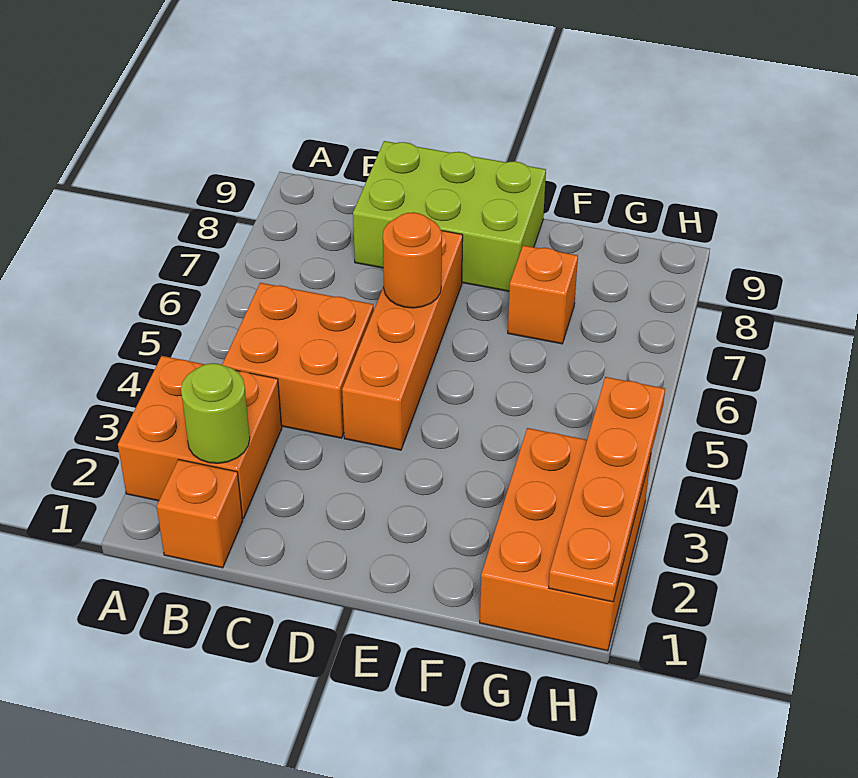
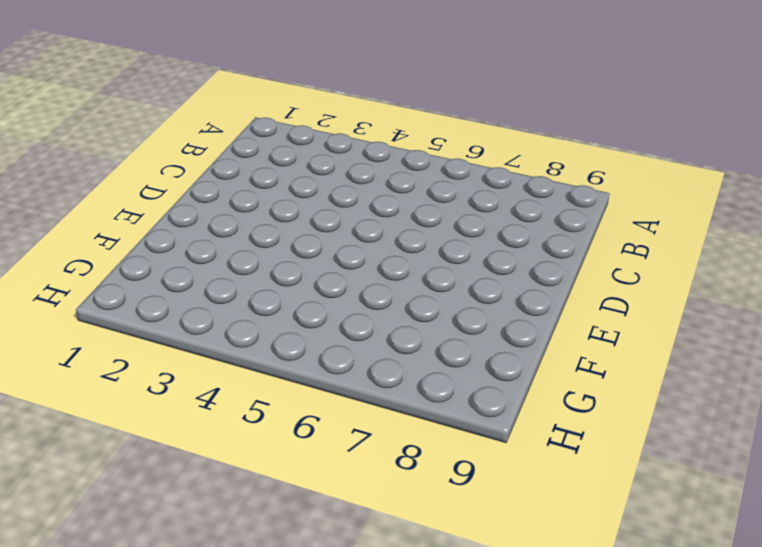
none -> orange brick A2:B3 level 1
none -> orange brick B1 level 1

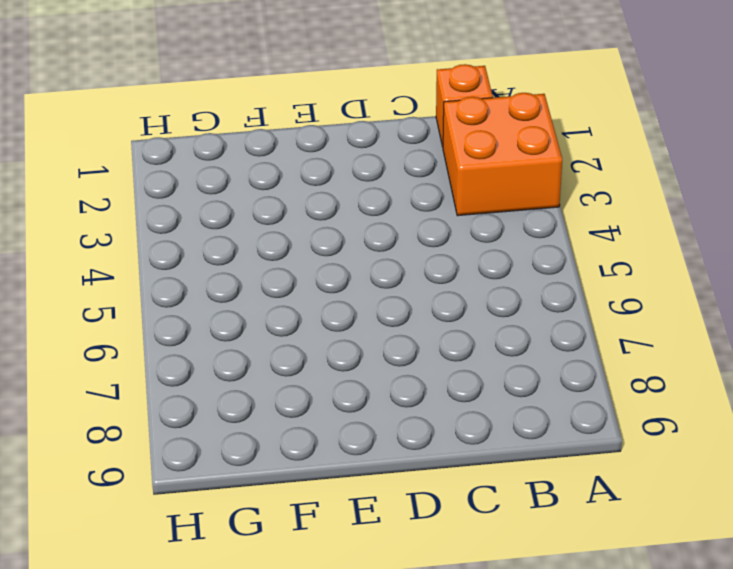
none -> orange brick B4:C5 level 1
none -> lime brick C8:E9 level 1

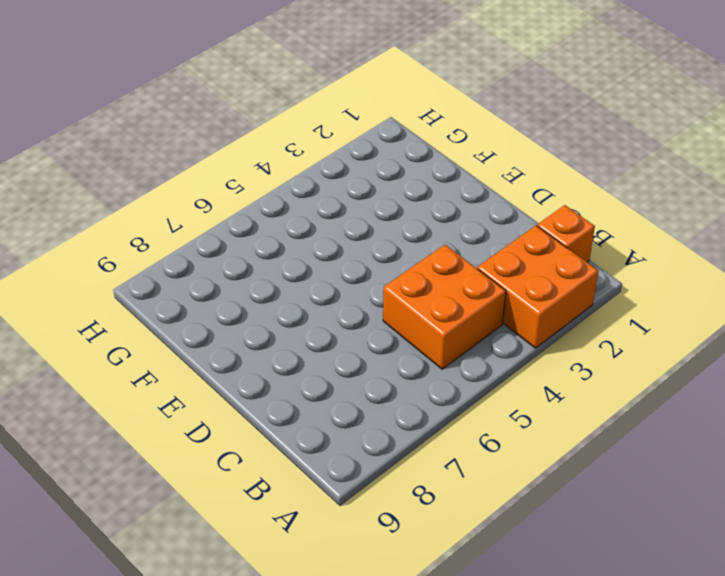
none -> lime brick C8:E9 level 1
none -> orange brick D4:D7 level 1

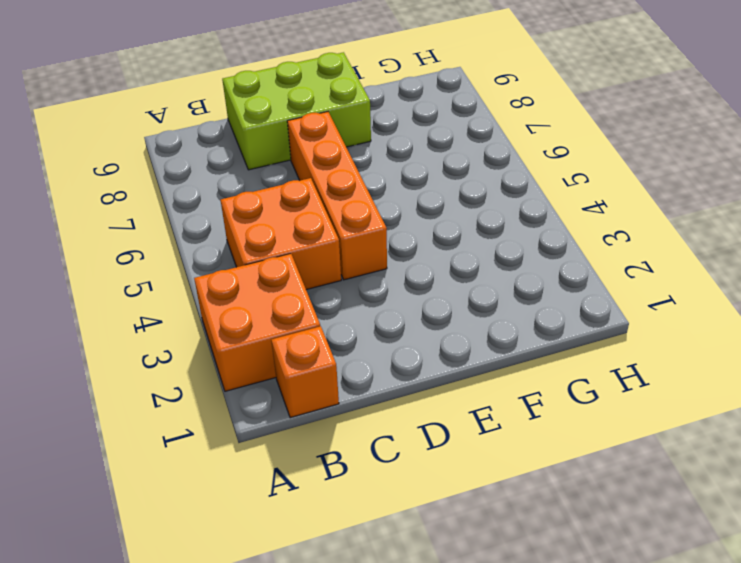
none -> orange brick F7 level 1
none -> orange brick G1:H3 level 1

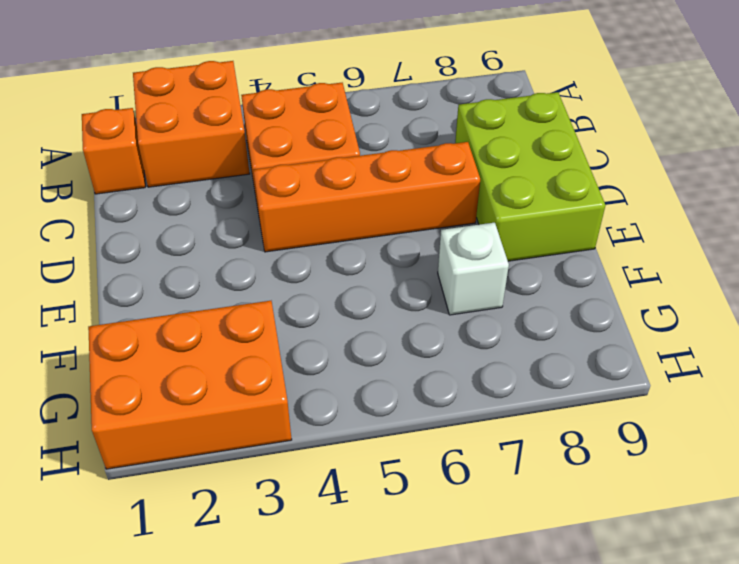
white brick F7 level 1 -> orange brick F7 level 1
none -> lime round brick B2 level 2
none -> orange round brick D6 level 2

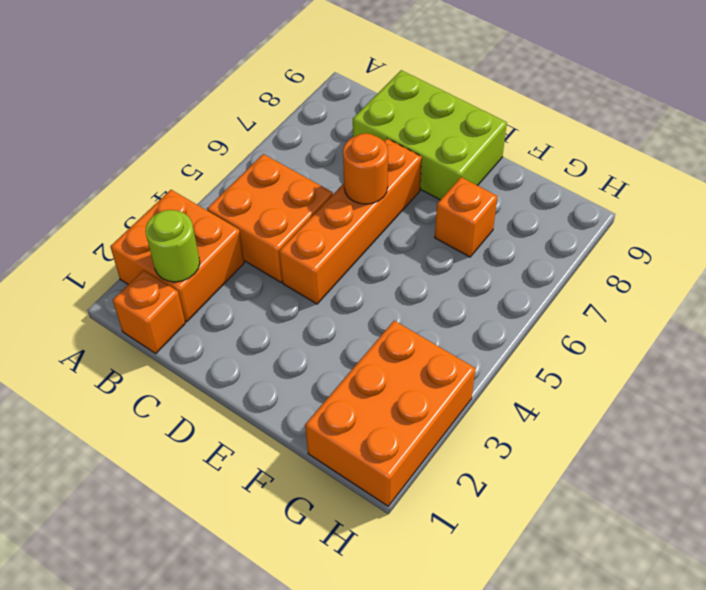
none -> orange plate H1:H4 level 2

